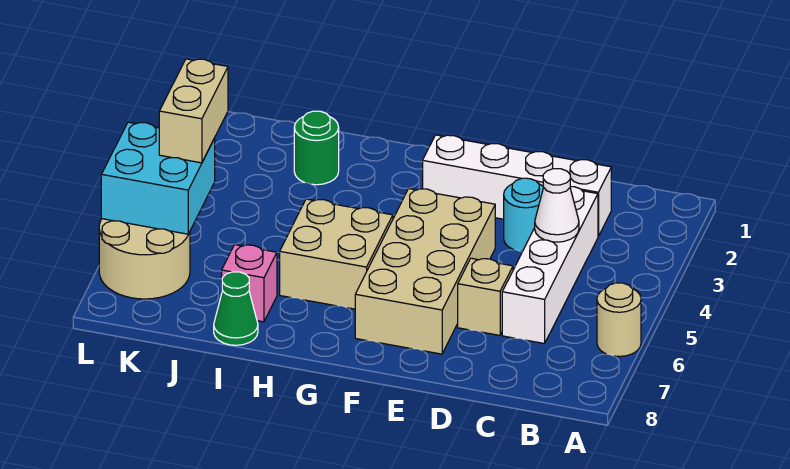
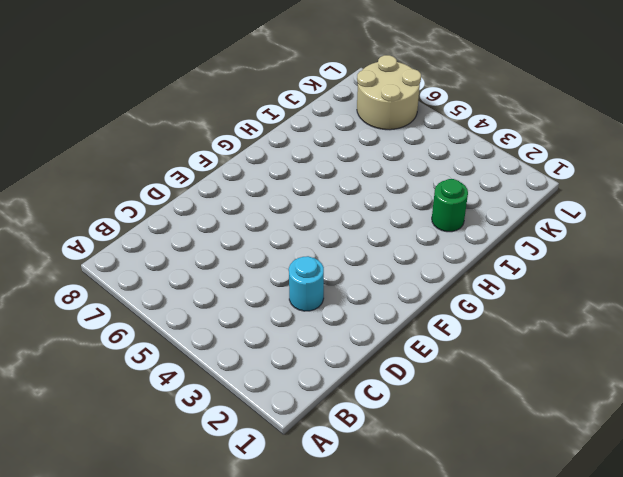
none -> tan round brick A6 level 1
none -> white brick C2:F2 level 1
none -> white brick C3:C6 level 1

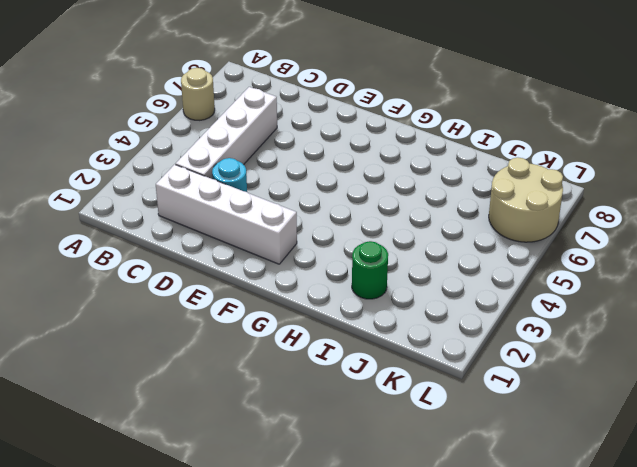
none -> tan brick D6 level 1
none -> tan brick E4:F7 level 1
none -> tan brick G5:H6 level 1

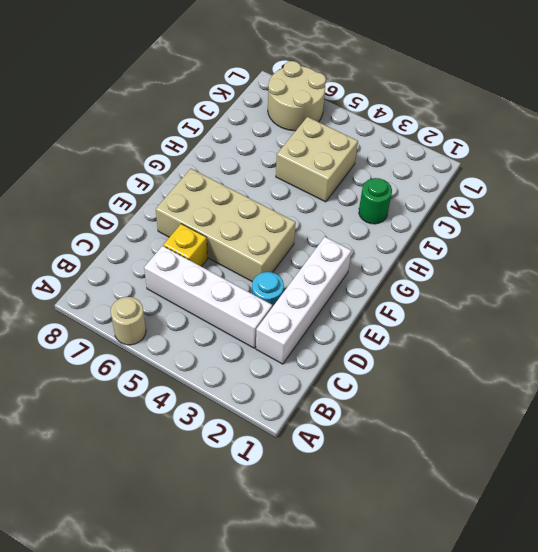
yellow brick D6 level 1 -> tan brick D6 level 1
tan brick I4:J5 level 1 -> tan brick G5:H6 level 1
none -> pink brick I7 level 1
none -> green cone I8 level 1
none -> white cone C4 level 2

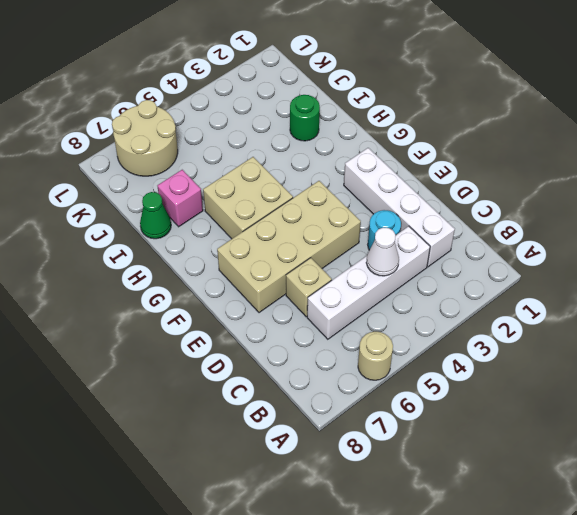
none -> cyan brick K5:L6 level 2
none -> tan brick K4:K5 level 3

